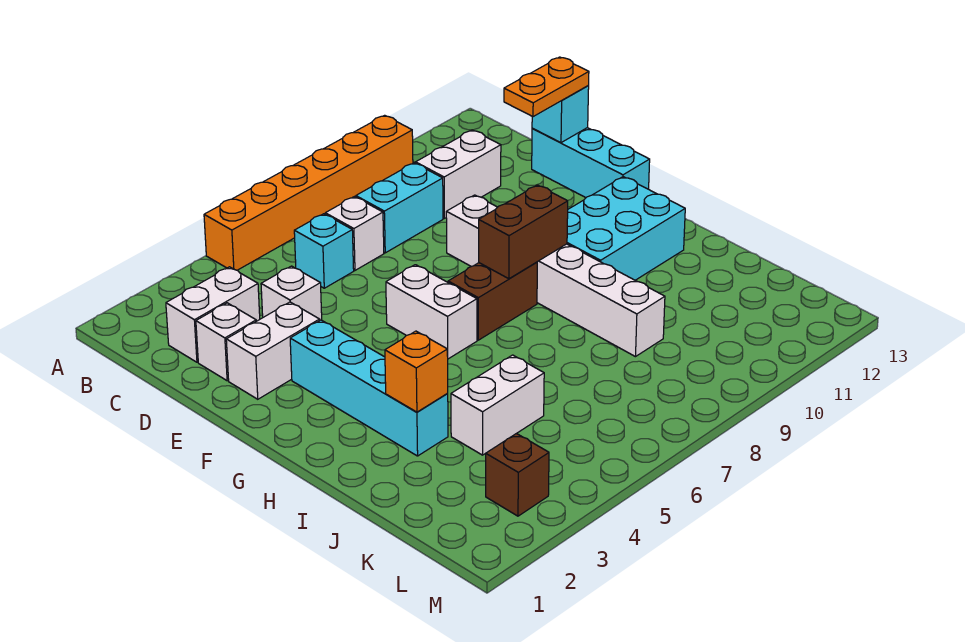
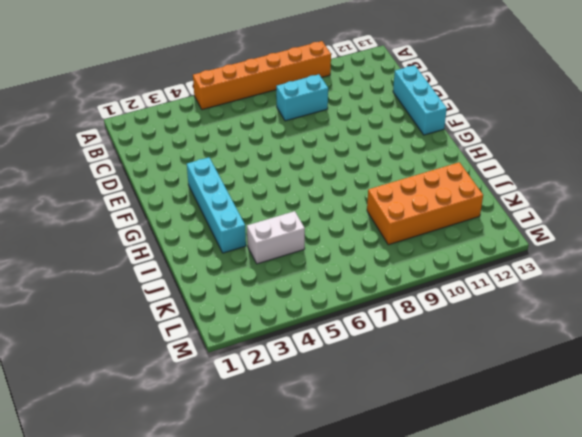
orange brick J9:K12 level 1 -> white brick E9:J9 level 1
none -> white brick C2:C3 level 1
none -> cyan brick C6 level 1
none -> white brick C7 level 1

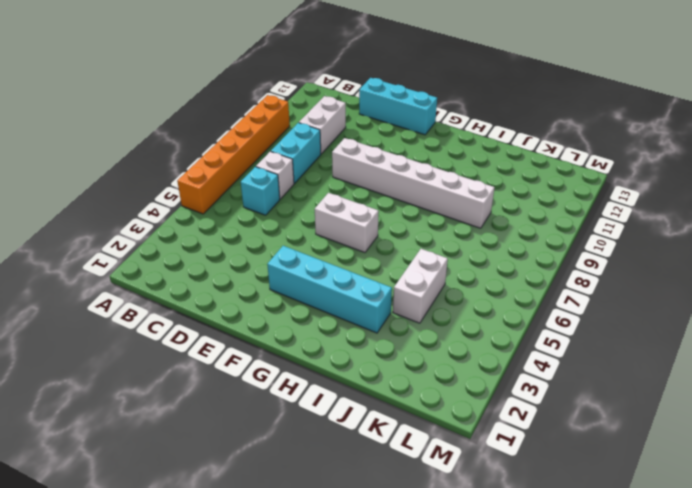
none -> white brick C2:C3 level 1
none -> white brick D2 level 1
none -> white brick D4 level 1

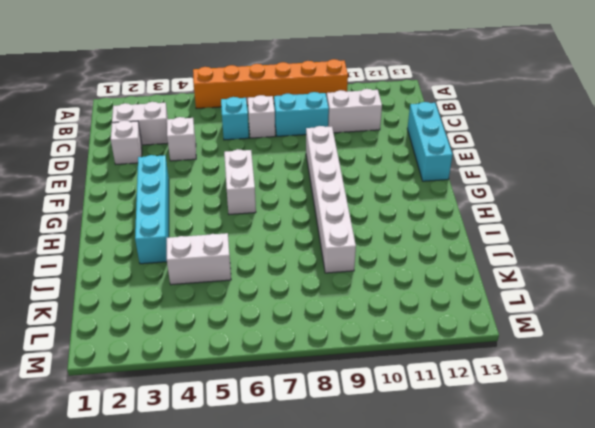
none -> white brick E2:E3 level 1
none -> brown brick G7:G8 level 1
none -> cyan brick G10:H12 level 1

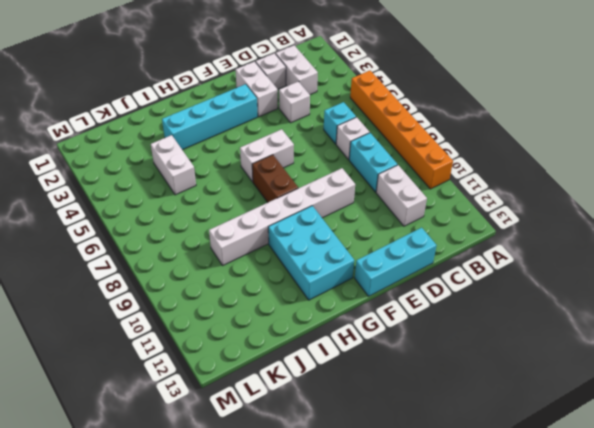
none -> brown brick L3 level 1
none -> cyan brick D13 level 2
none -> brown brick G8:G9 level 2

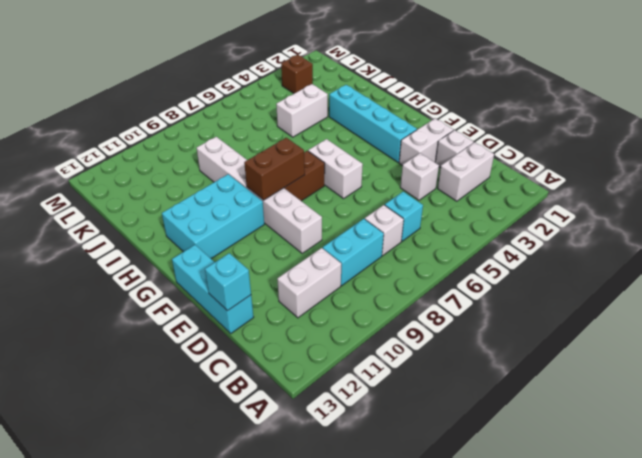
none -> orange brick A5:A10 level 1
none -> orange brick I3 level 2
none -> orange plate D12:D13 level 3

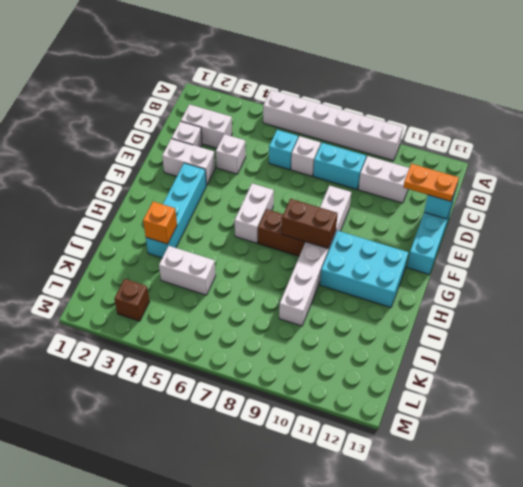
white brick A5:A10 level 1 -> orange brick A5:A10 level 1

